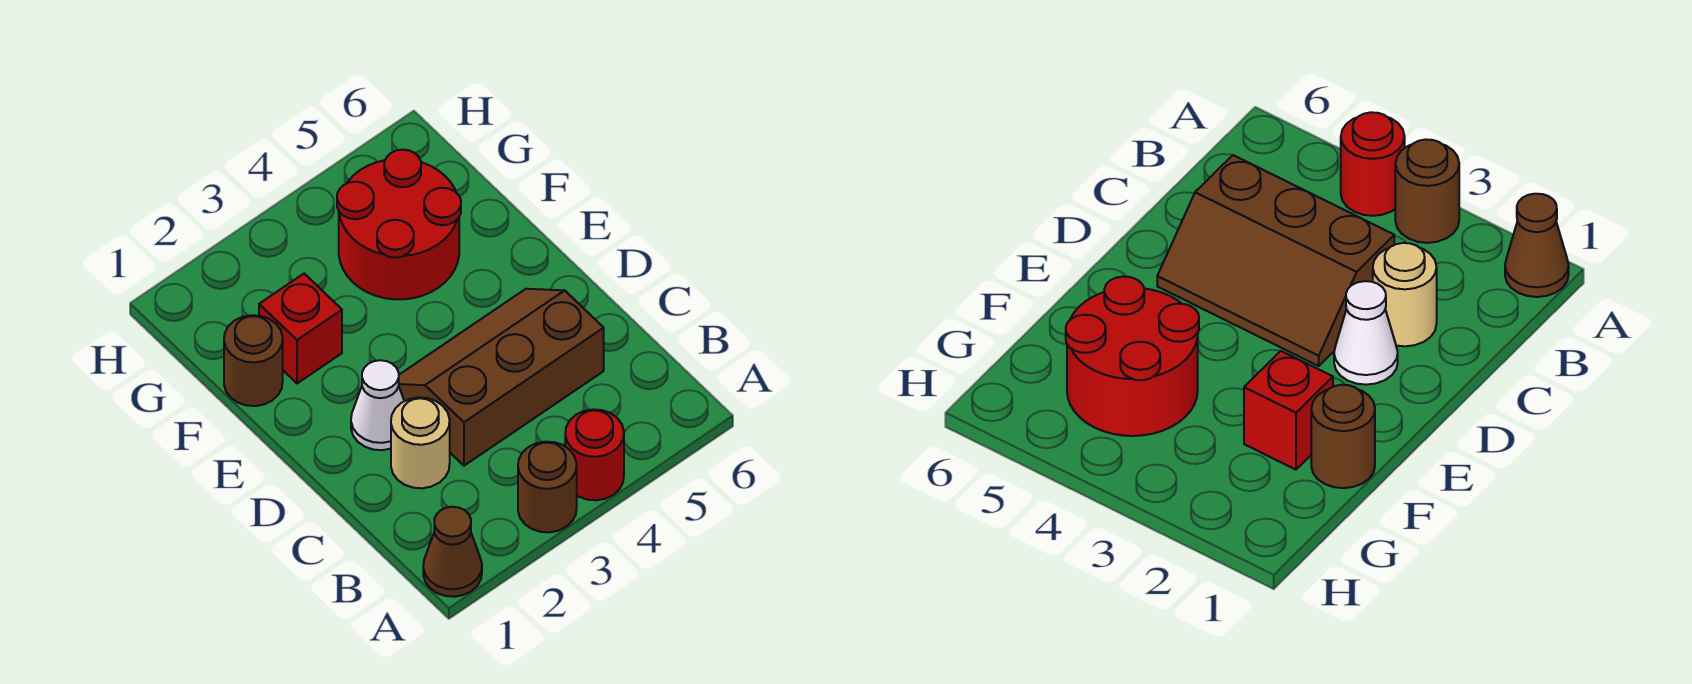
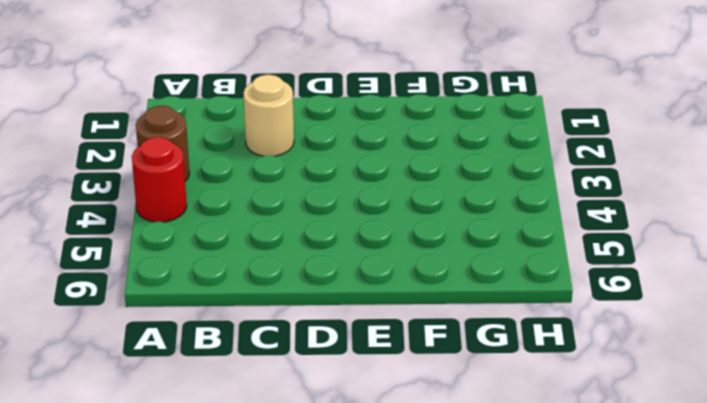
none -> brown cone A1 level 1
none -> brown slope C3:D5 level 1 top C

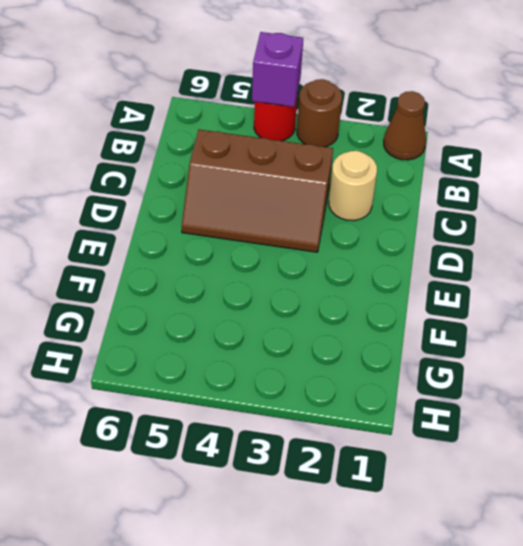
purple brick A4 level 2 -> none
none -> white cone D2 level 1
none -> brown round brick F1 level 1

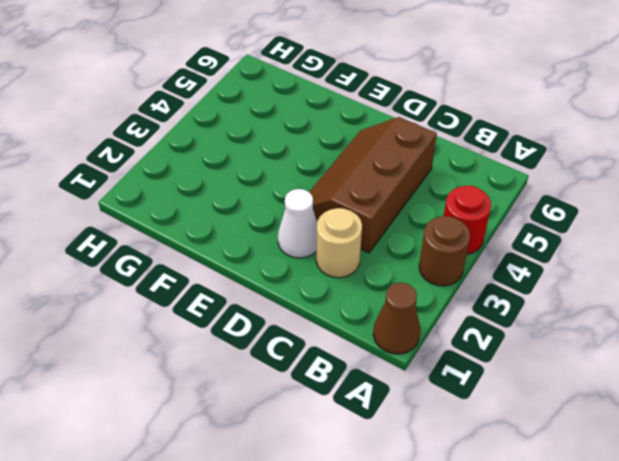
none -> brown round brick F1 level 1
none -> red brick F2 level 1

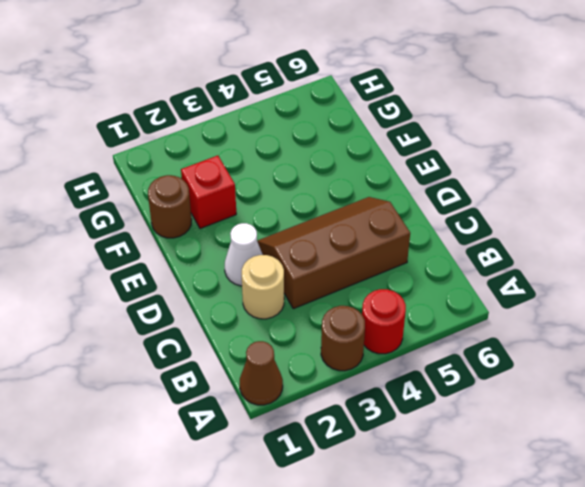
none -> red round brick F4:G5 level 1

